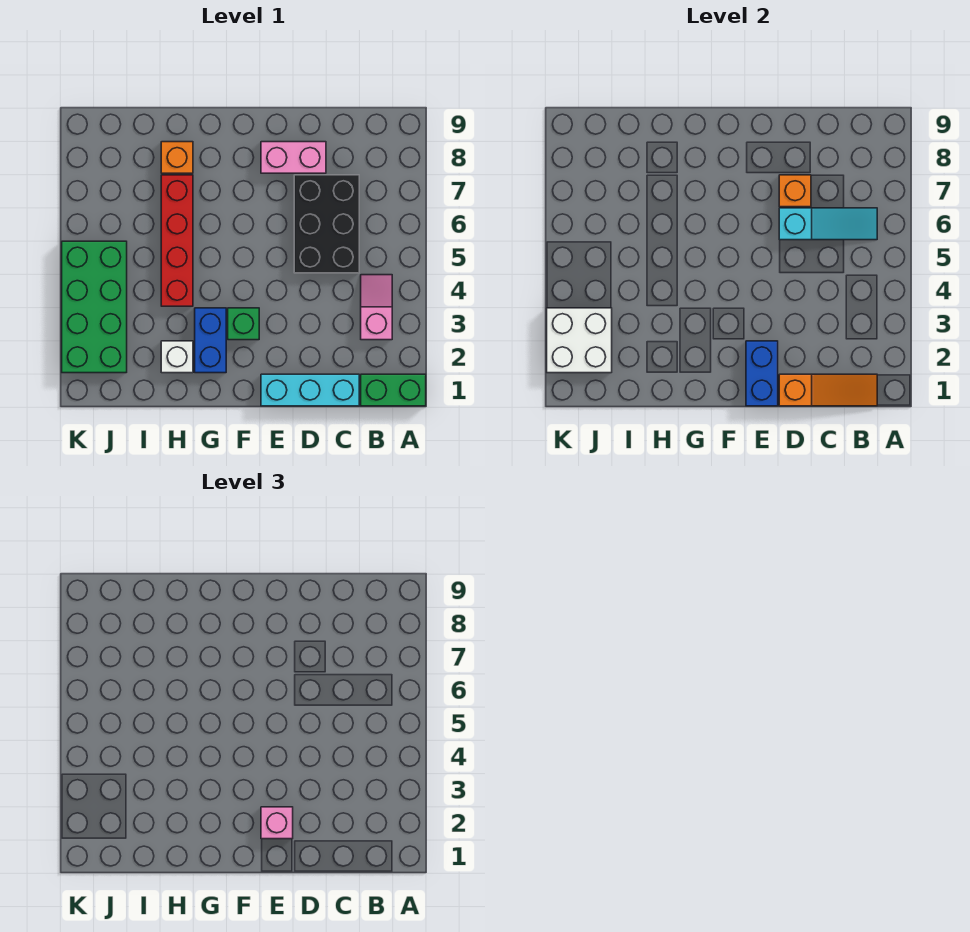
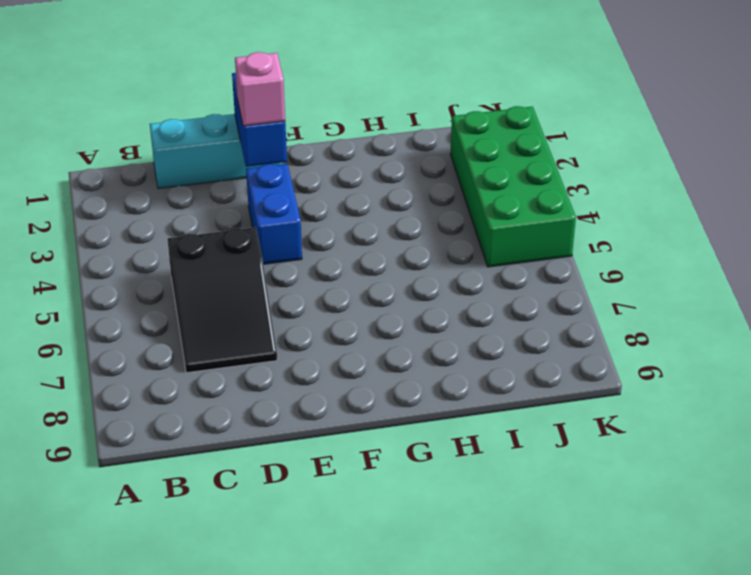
black slope C5:D7 level 1 top 5 -> black brick C5:D7 level 1
blue brick E3:E4 level 1 -> blue brick G2:G3 level 1
none -> green brick A1:B1 level 1
none -> pink slope B3:B4 level 1 top 3
none -> pink brick D8:E8 level 1

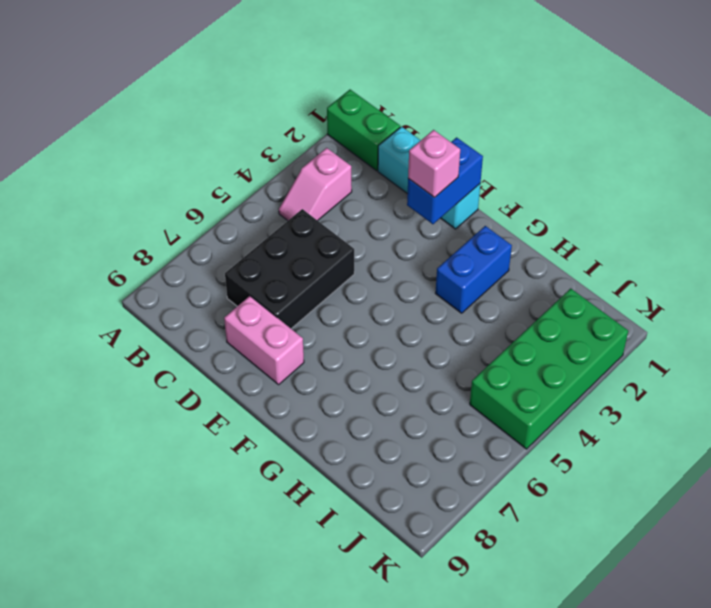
none -> green brick F3 level 1
none -> white brick H2 level 1
none -> red brick H4:H7 level 1

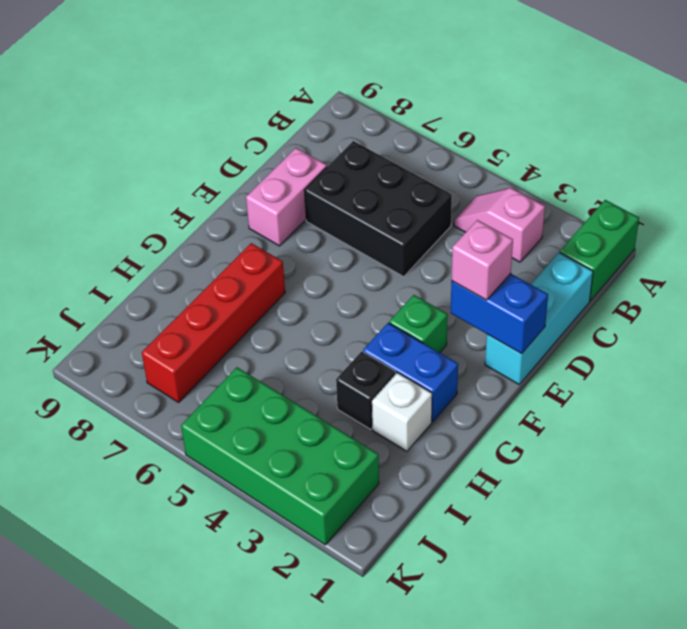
red brick G7:J7 level 1 -> red brick H4:H7 level 1
black brick H3 level 1 -> none
none -> orange brick H8 level 1
none -> orange slope B1:D1 level 2 top D
none -> cyan slope B6:D6 level 2 top D

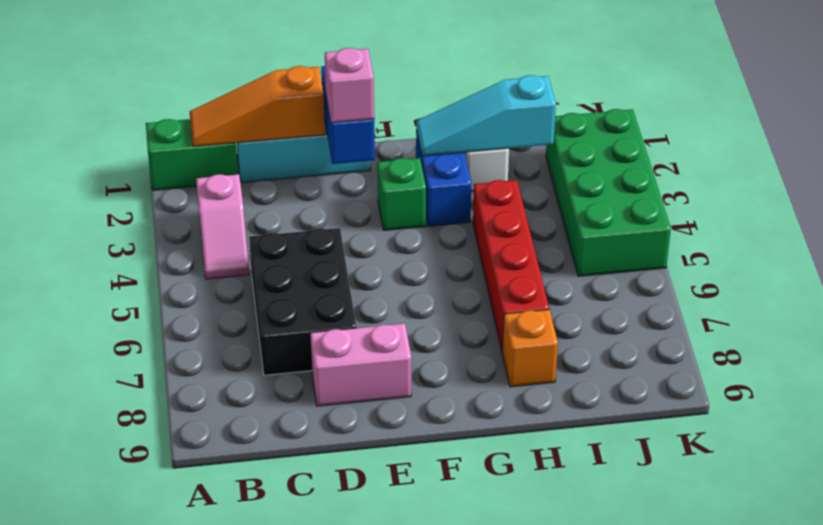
cyan slope G2:I2 level 2 top I -> cyan slope B6:D6 level 2 top D
none -> orange brick D7 level 2
none -> white brick J2:K3 level 2

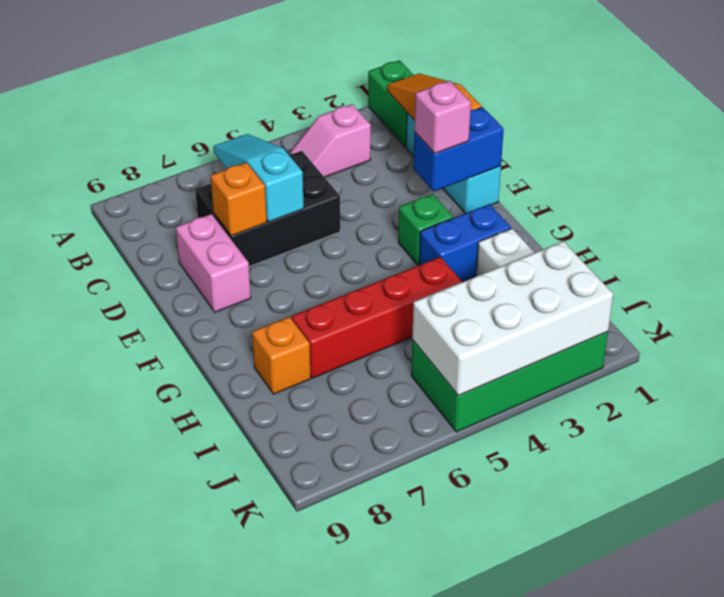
white brick J2:K5 level 2 -> white brick J2:K3 level 2

